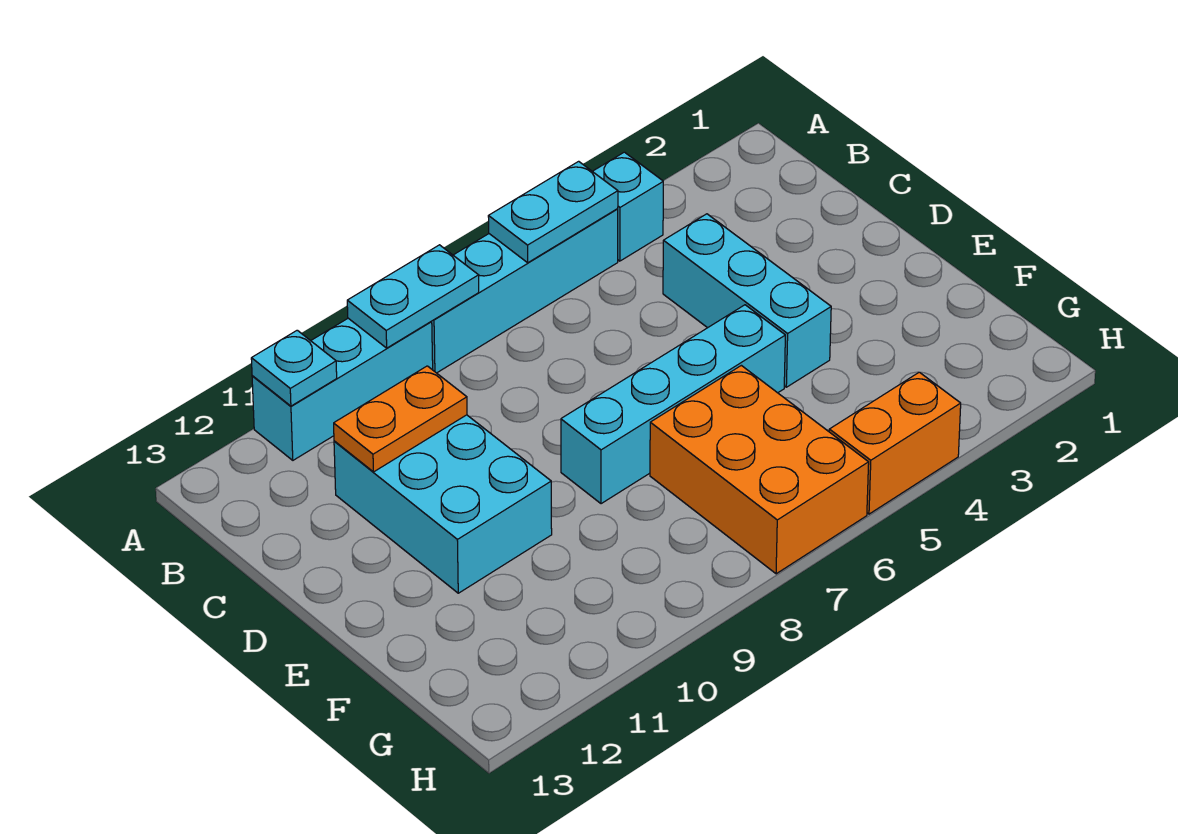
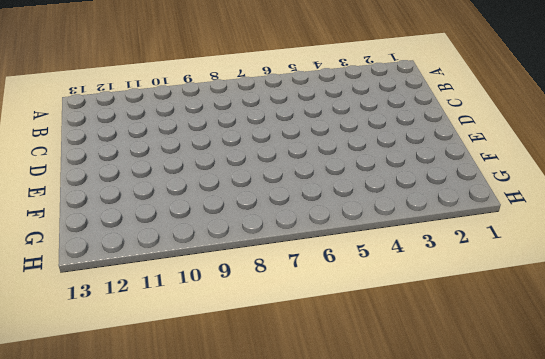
none -> cyan brick A4 level 1
none -> cyan brick A5:A8 level 1
none -> cyan brick A9:A11 level 1

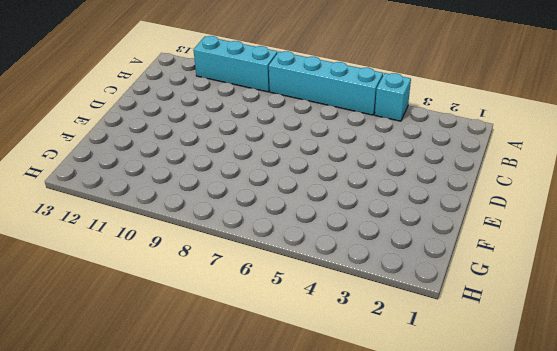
none -> cyan brick C4:E4 level 1
none -> cyan brick C10:E11 level 1
none -> cyan brick E5:E8 level 1

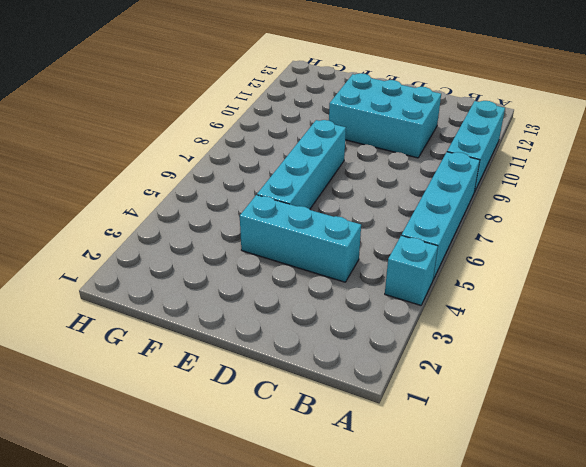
none -> orange brick F6:H7 level 1
none -> orange brick H4:H5 level 1
none -> cyan plate A5:A6 level 2

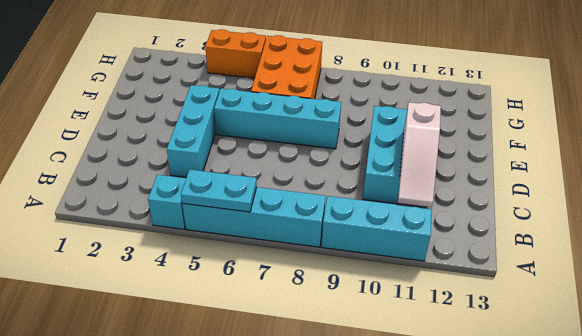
white slope B11:D11 level 2 top D -> orange plate C10:C11 level 2
none -> cyan plate A8:A9 level 2
none -> cyan plate A11 level 2

